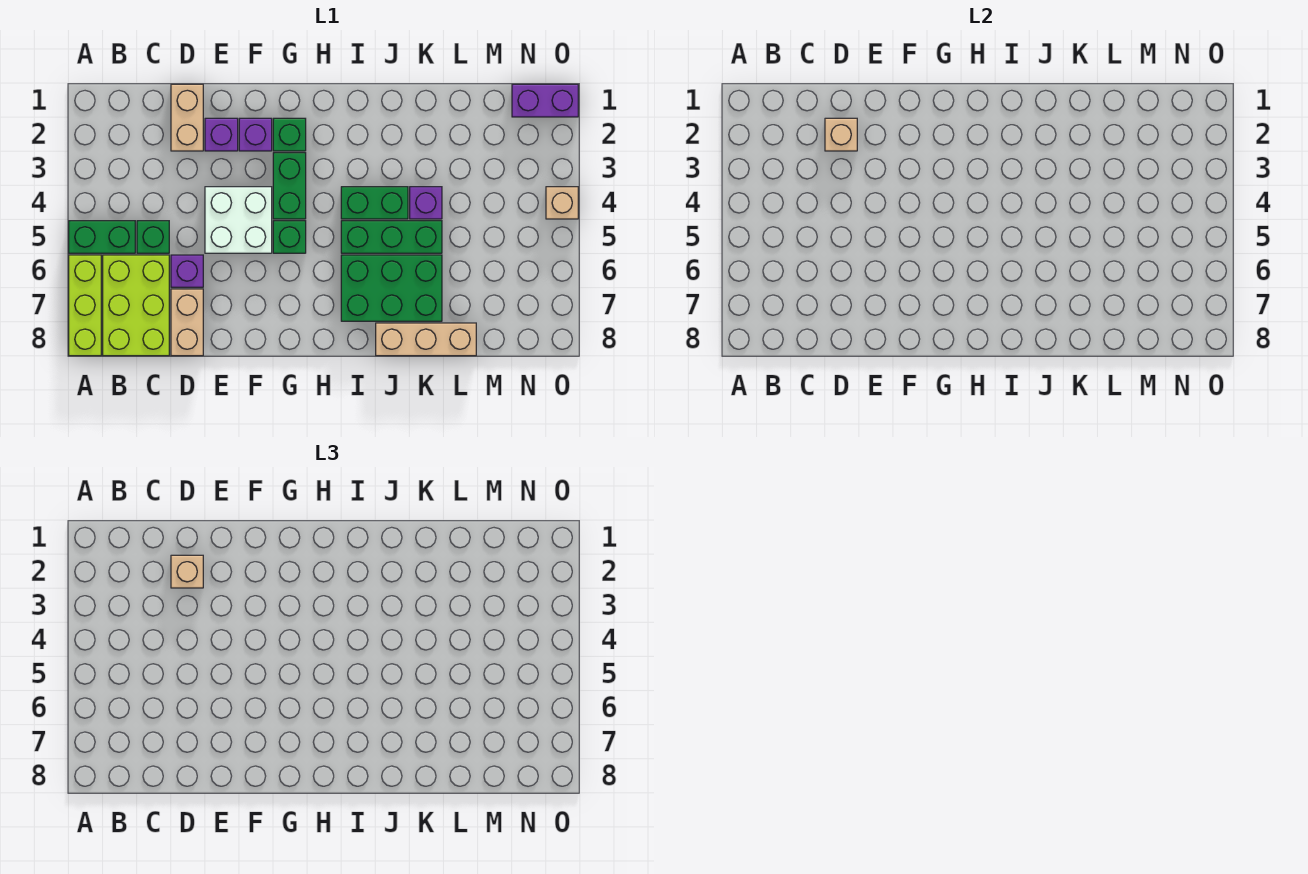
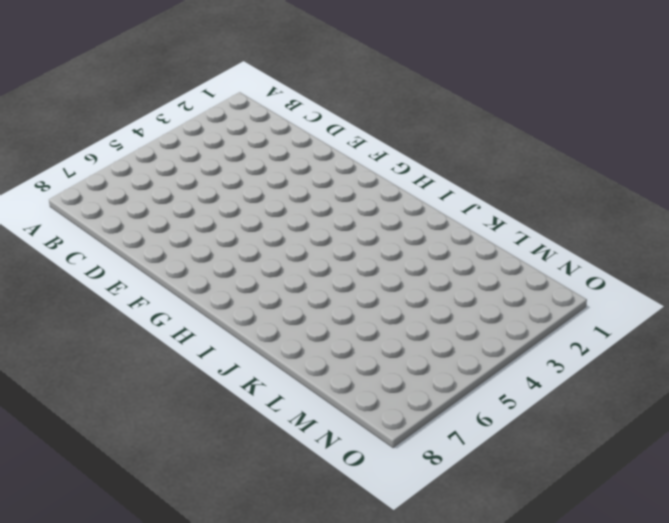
none -> green brick A5:B5 level 1
none -> lime brick A6:A8 level 1
none -> lime brick B6:C8 level 1

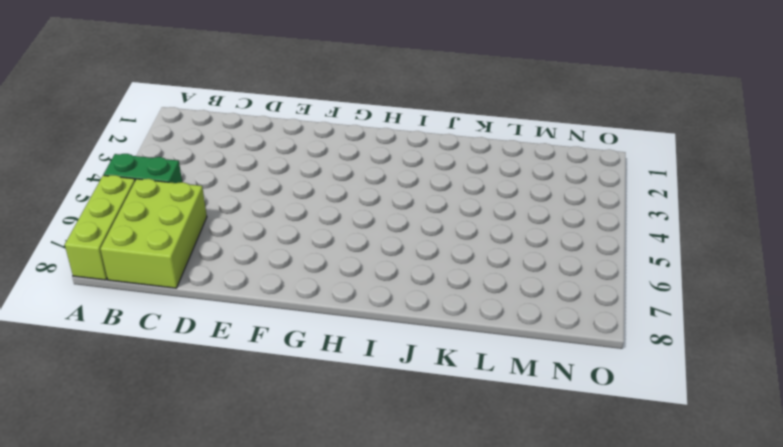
none -> green brick C5 level 1
none -> tan brick D1:D2 level 1
none -> purple brick D6 level 1

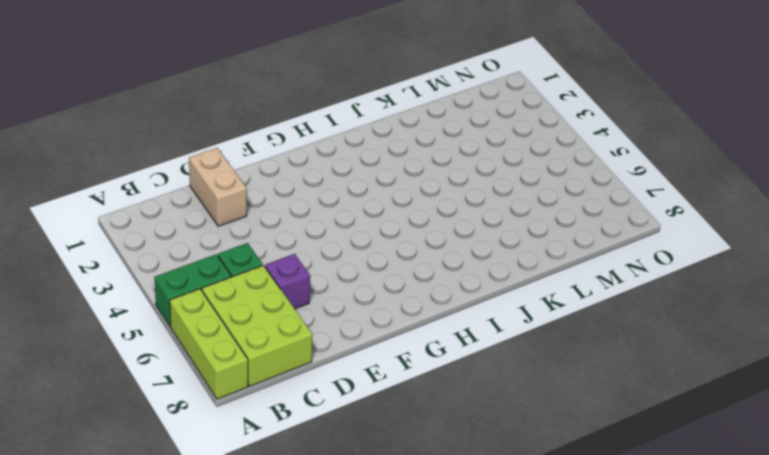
none -> tan brick D7:D8 level 1
none -> purple brick E2 level 1
none -> white brick E4:F5 level 1

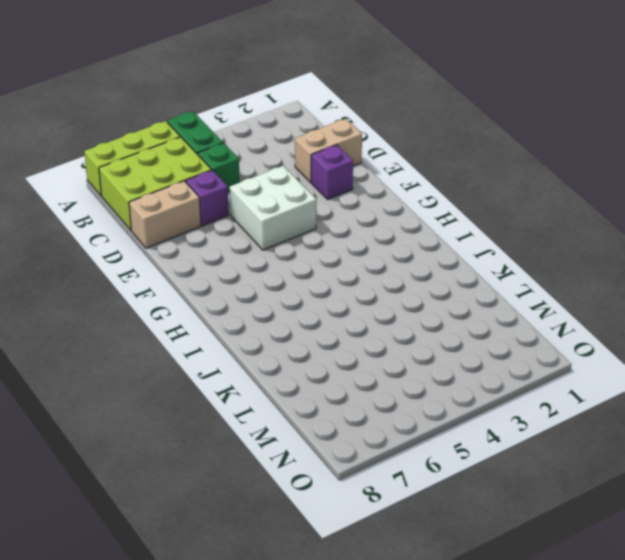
none -> purple brick F2 level 1
none -> green brick G2 level 1
none -> green brick G3:G4 level 1

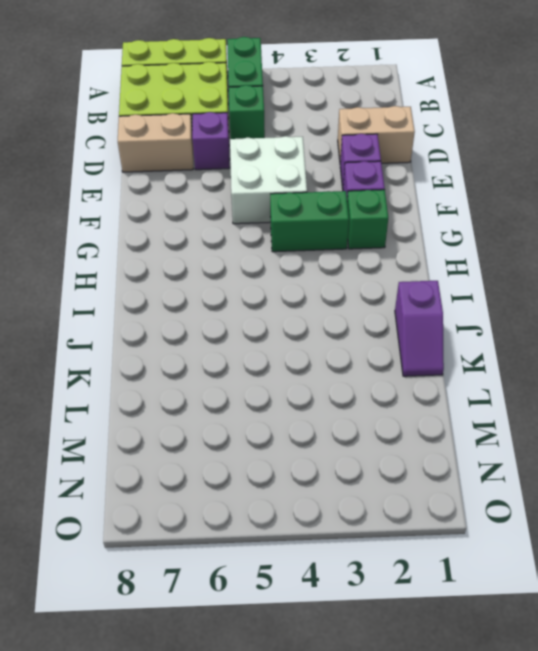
purple slope J1:K1 level 1 top J -> none
none -> green brick G5 level 1
none -> green brick I4:J4 level 1
none -> green brick I5:K5 level 1

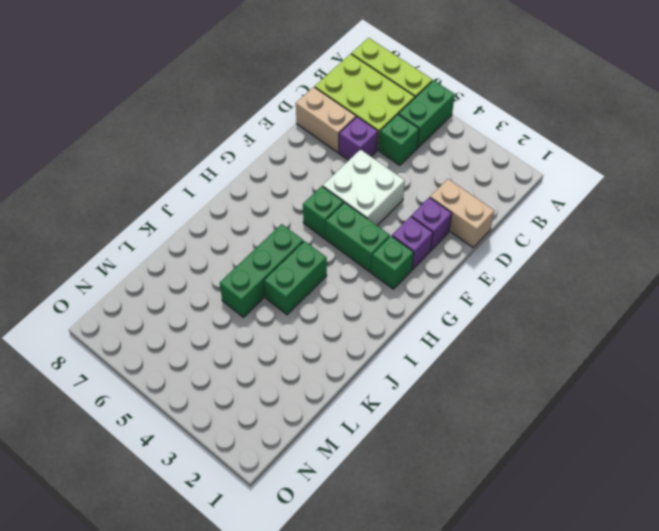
none -> green brick I6:K7 level 1
none -> tan brick J8:L8 level 1
none -> purple brick K4 level 1

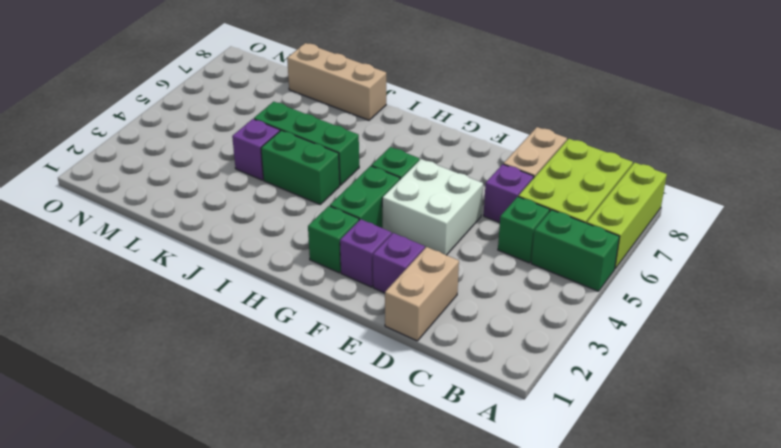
none -> green brick I6:K7 level 1
none -> purple brick N1:O1 level 1
none -> tan brick O4 level 1

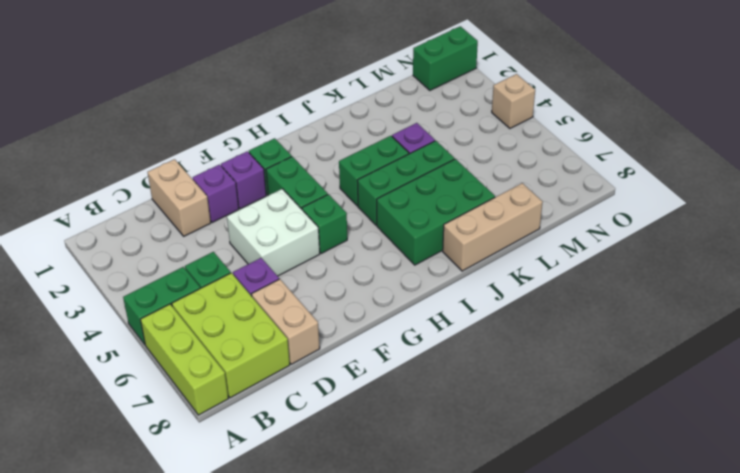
green brick N1:O1 level 1 -> purple brick N1:O1 level 1
none -> tan brick D2 level 2
none -> tan brick D2 level 3

